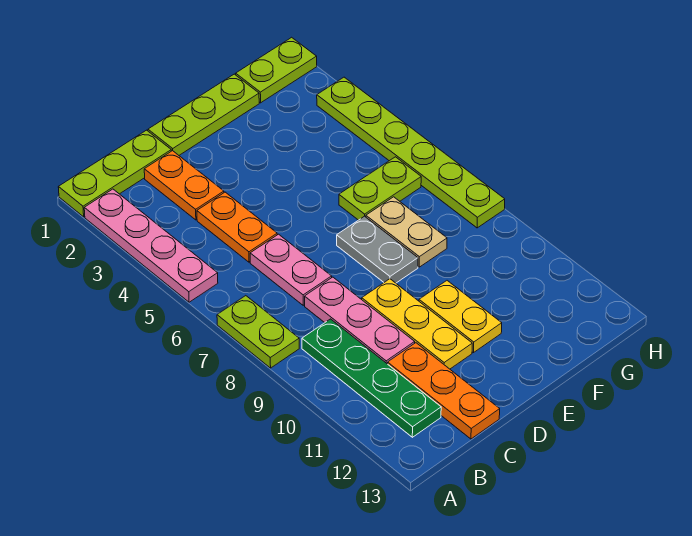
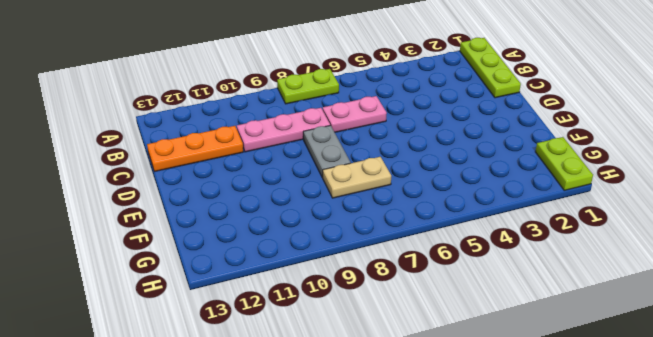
grey plate D8:E8 level 1 -> grey plate E7:E8 level 1
none -> pink plate A2:A5 level 1
none -> green plate B9:B12 level 1
none -> orange plate C2:C3 level 1

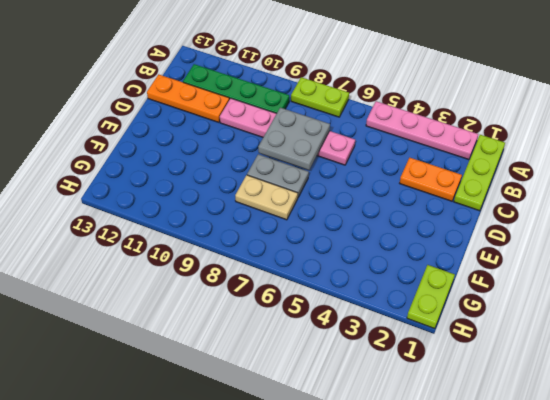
grey plate C7:D8 level 2 -> none
none -> orange plate C4:C5 level 1
none -> lime plate D1:F1 level 1
none -> yellow plate D9:D11 level 1

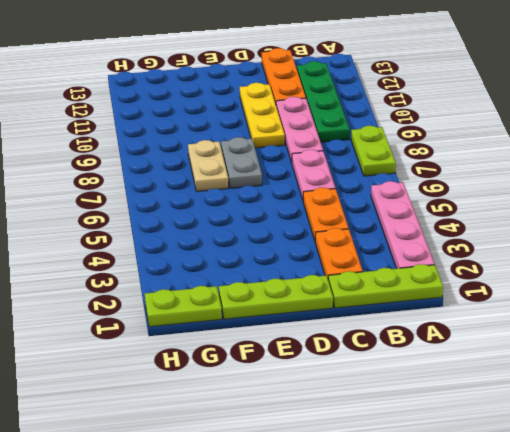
none -> yellow plate E10:E11 level 1
none -> lime plate F6:G6 level 1
none -> lime plate H3:H8 level 1

